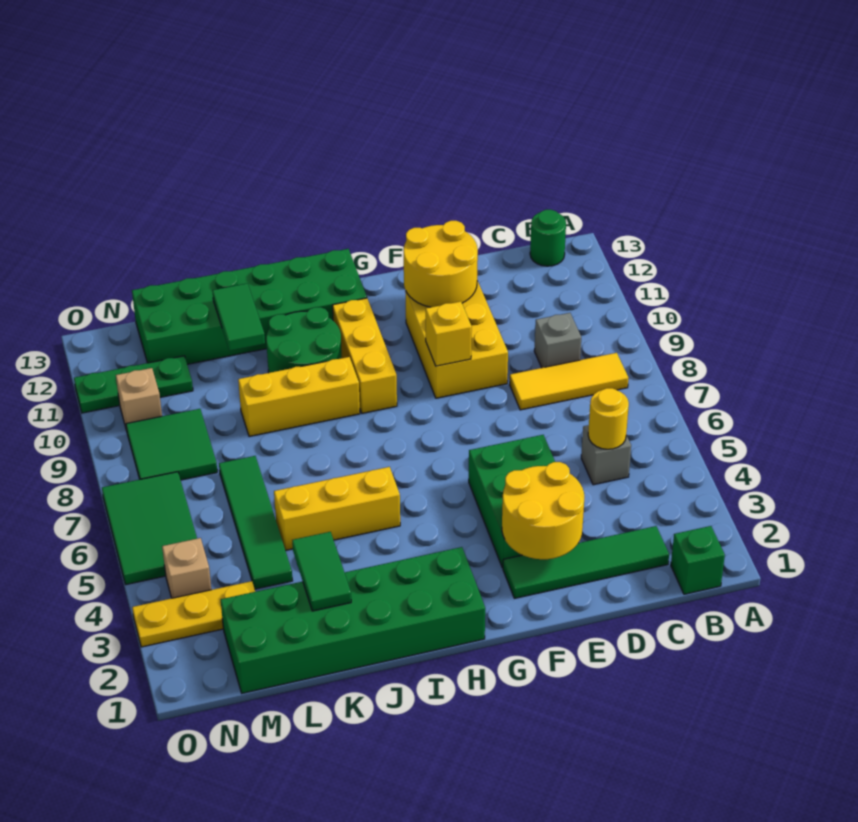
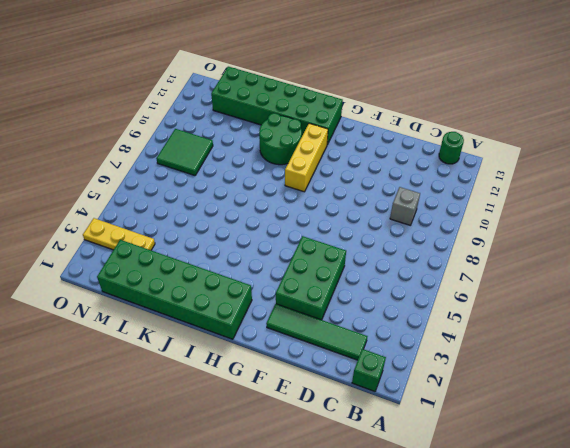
none -> yellow tile B8:D8 level 1
none -> grey brick C5 level 1
none -> yellow brick E9:F11 level 1

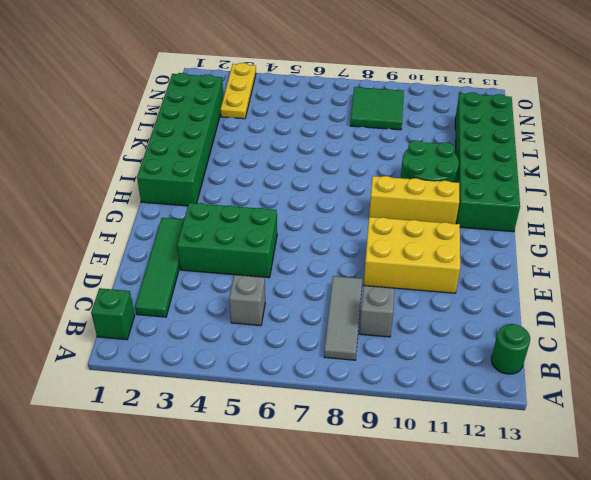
grey tile B8:D8 level 1 -> yellow tile B8:D8 level 1
none -> yellow brick I5:K5 level 1
none -> yellow brick I9:K9 level 1
none -> green tile L4:L7 level 1

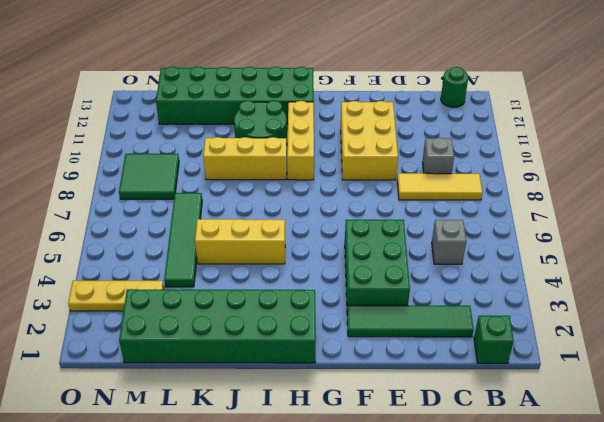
none -> green plate M11:O11 level 1
none -> tan brick N4 level 1
none -> green tile N5:O7 level 1

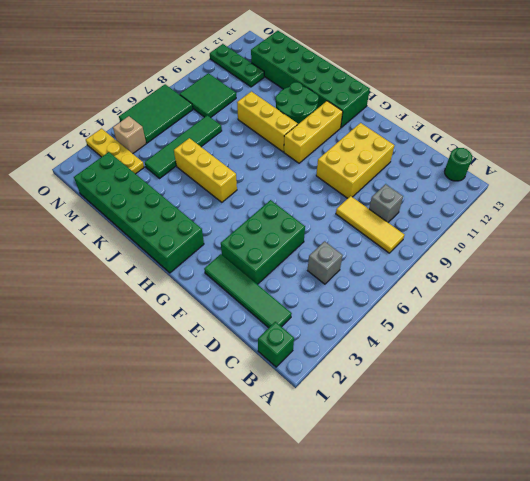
none -> tan brick N10 level 1
none -> yellow round brick C5 level 2
none -> yellow round brick E2:F3 level 2

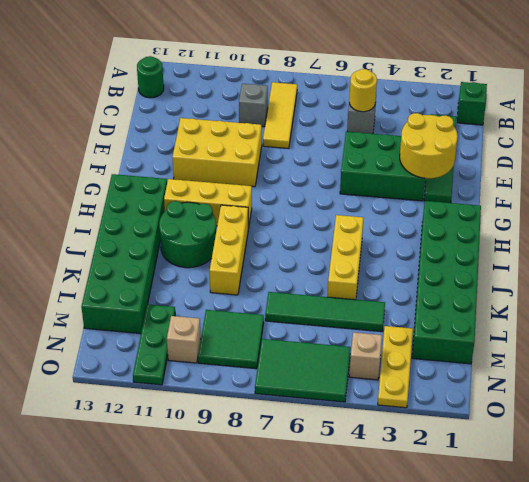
none -> yellow round brick E11:F12 level 2
none -> yellow brick F9 level 2
none -> green tile K2:K3 level 2

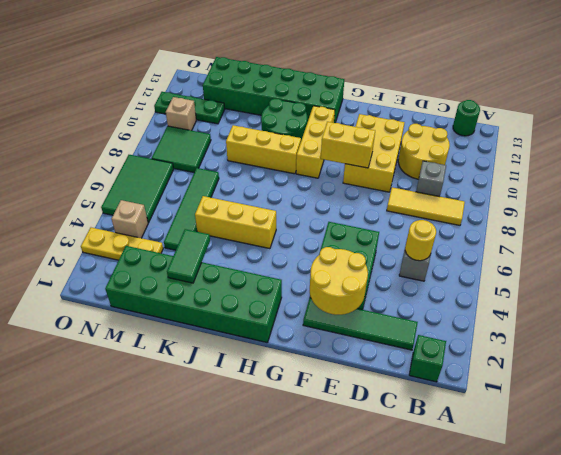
yellow round brick C10:D11 level 1 -> yellow round brick E11:F12 level 2
yellow brick F9:G9 level 2 -> yellow brick F9 level 2
none -> green tile K11:K12 level 2

